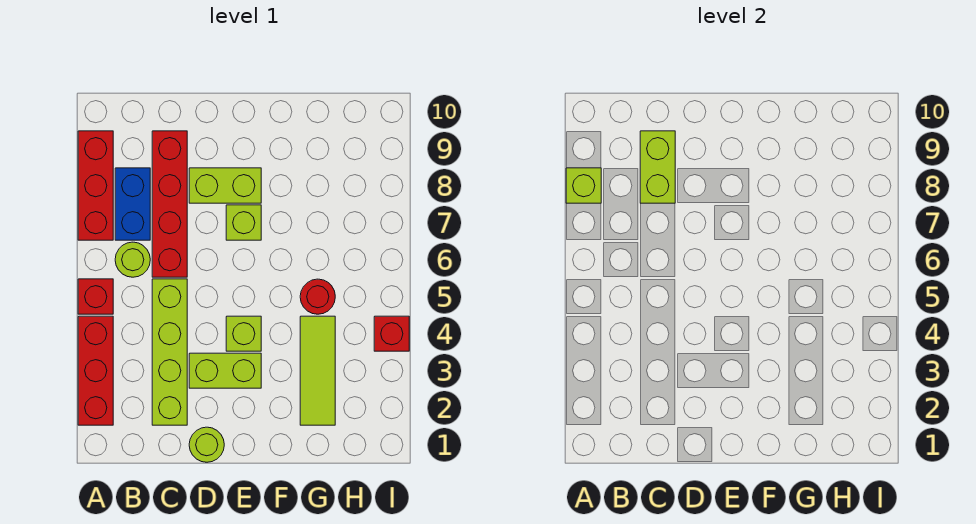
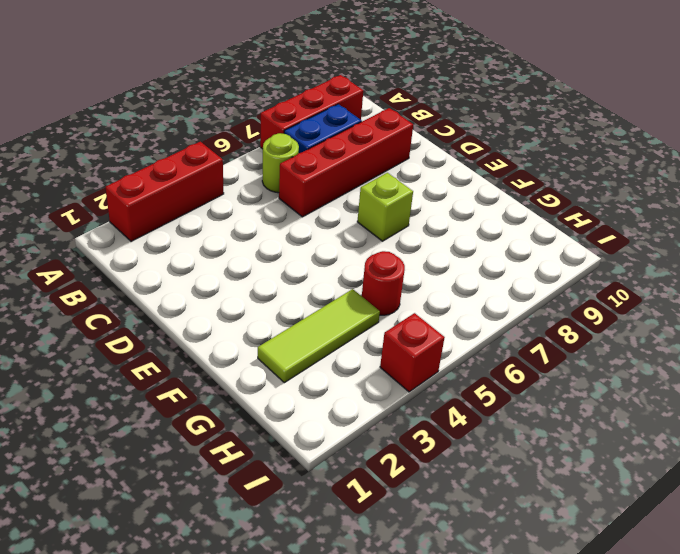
none -> red brick A5 level 1
none -> lime brick C2:C5 level 1
none -> lime round brick D1 level 1

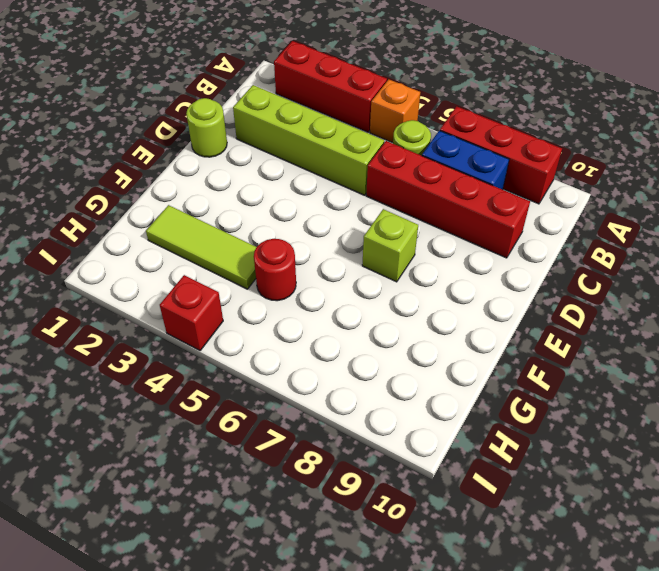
orange brick A5 level 1 -> red brick A5 level 1
none -> lime brick D3:E3 level 1
none -> lime brick D8:E8 level 1
none -> lime brick E4 level 1

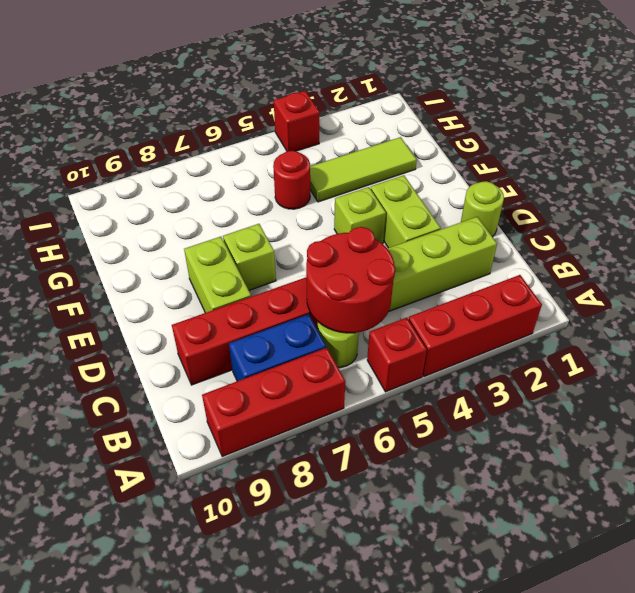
red round brick B5:C6 level 2 -> none
none -> lime brick A8 level 2
none -> lime brick C8:C9 level 2

